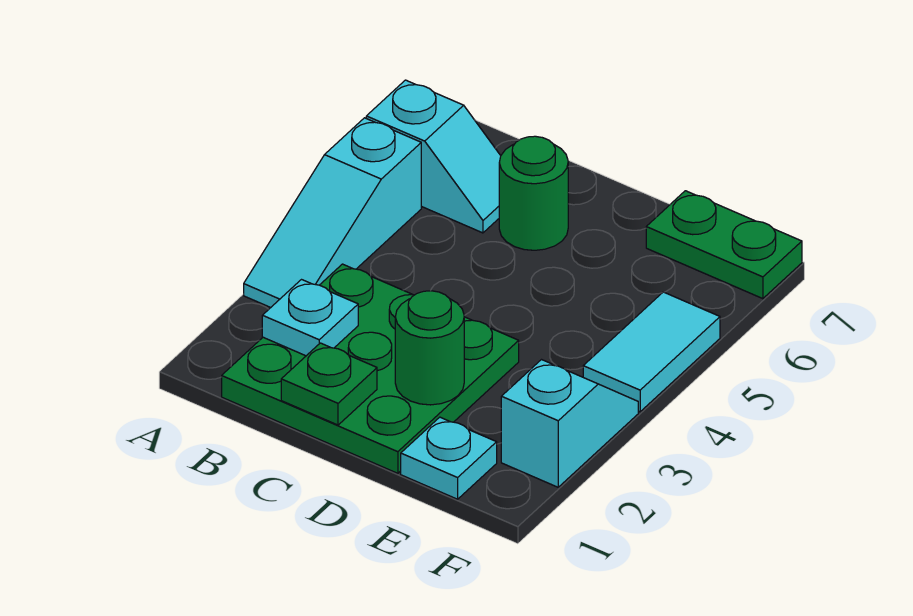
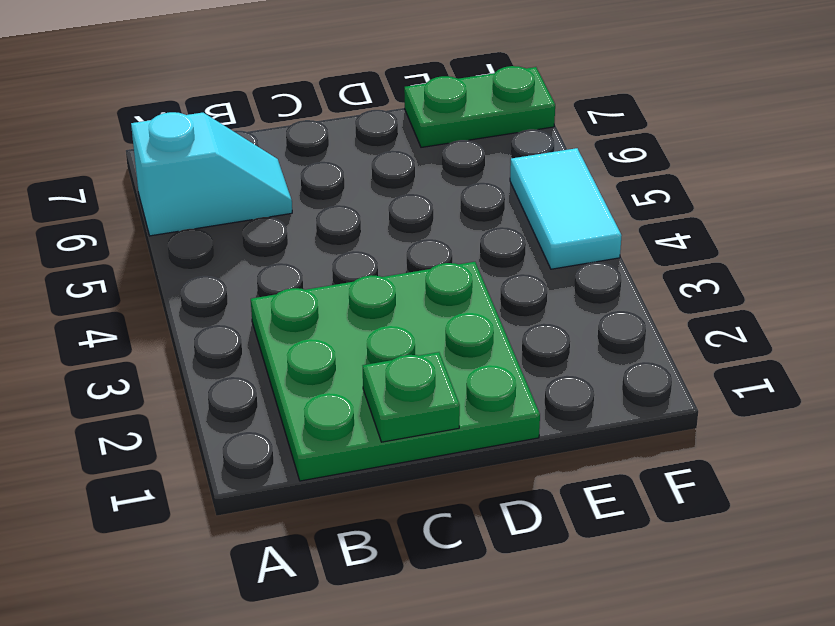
none -> cyan slope A3:A5 level 1 top 5
none -> green round brick C6 level 1

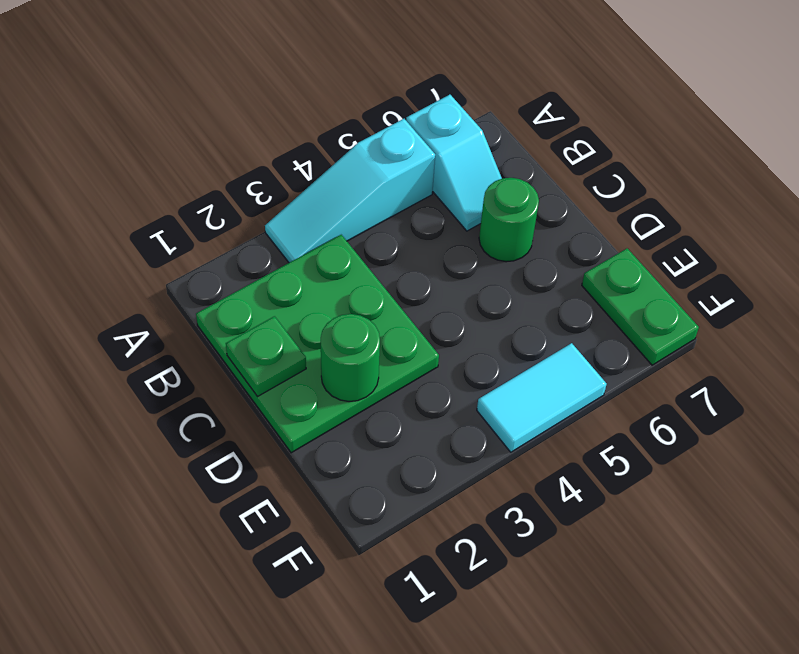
none -> cyan plate E1 level 1
none -> cyan slope F2:F3 level 1 top 2

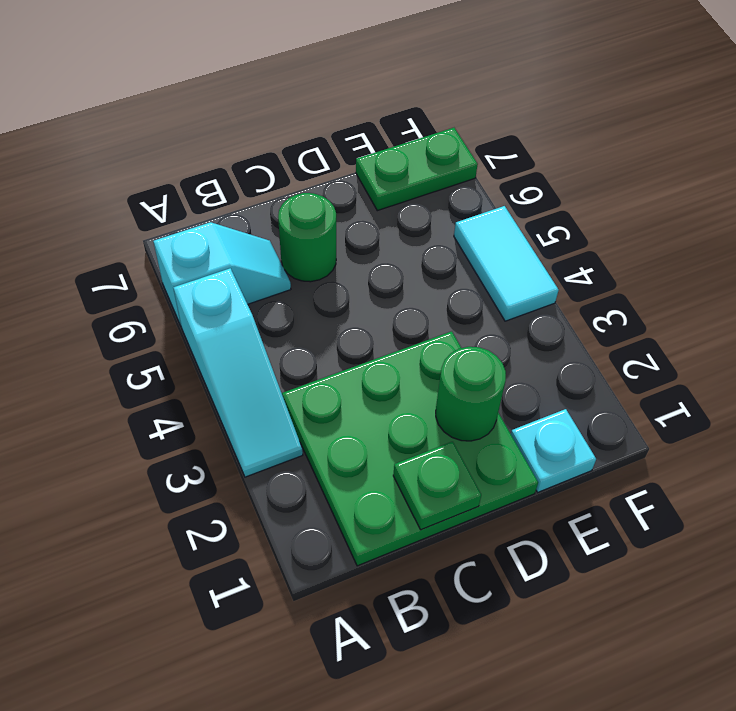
none -> cyan slope F2:F3 level 1 top 2
none -> cyan plate B2 level 2

